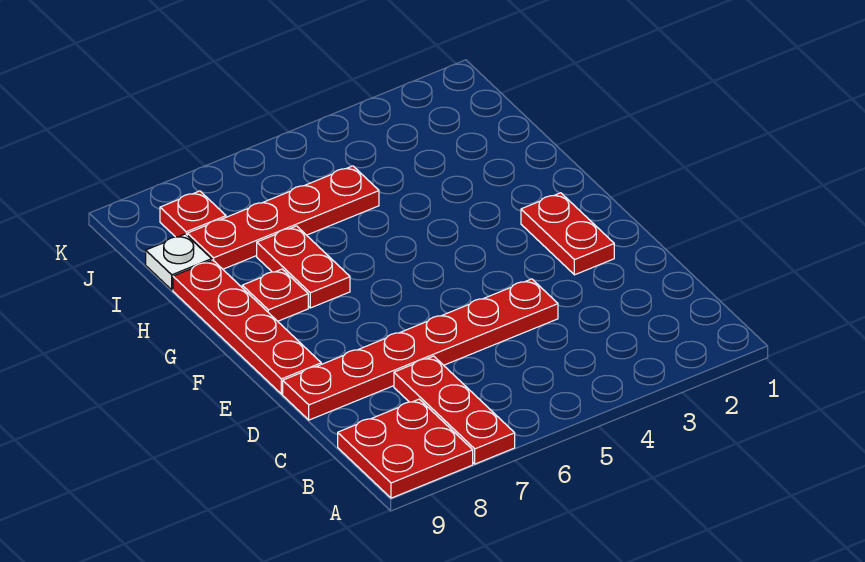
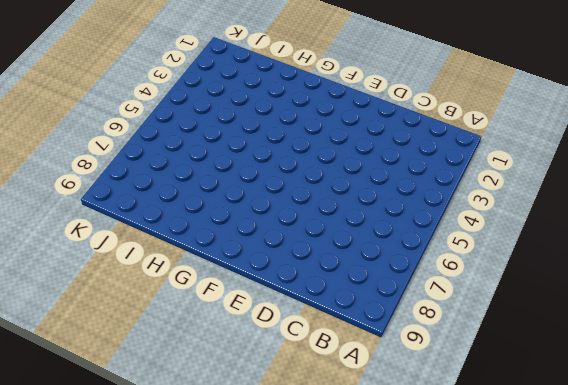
none -> red plate A7:C7 level 1
none -> red plate A8:B9 level 1

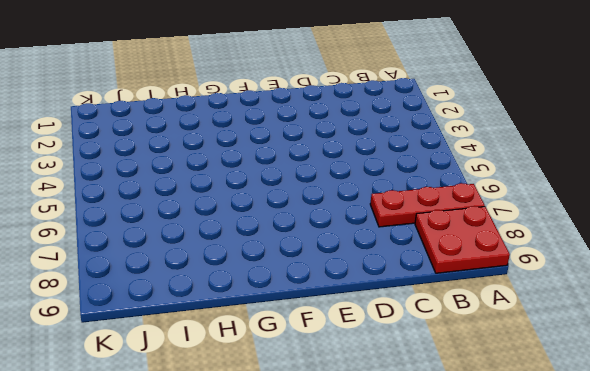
none -> red plate D4:D9 level 1
none -> red plate E2:F2 level 1

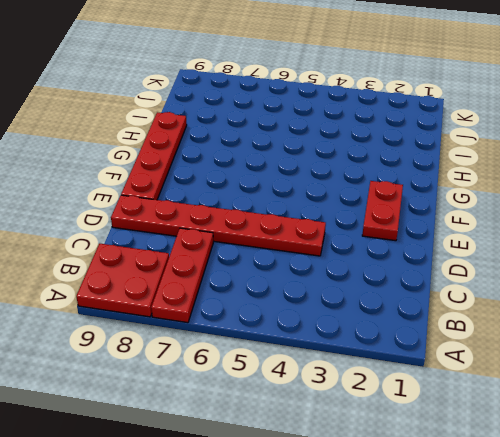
none -> red plate G7:H7 level 1
none -> red plate G8 level 1

